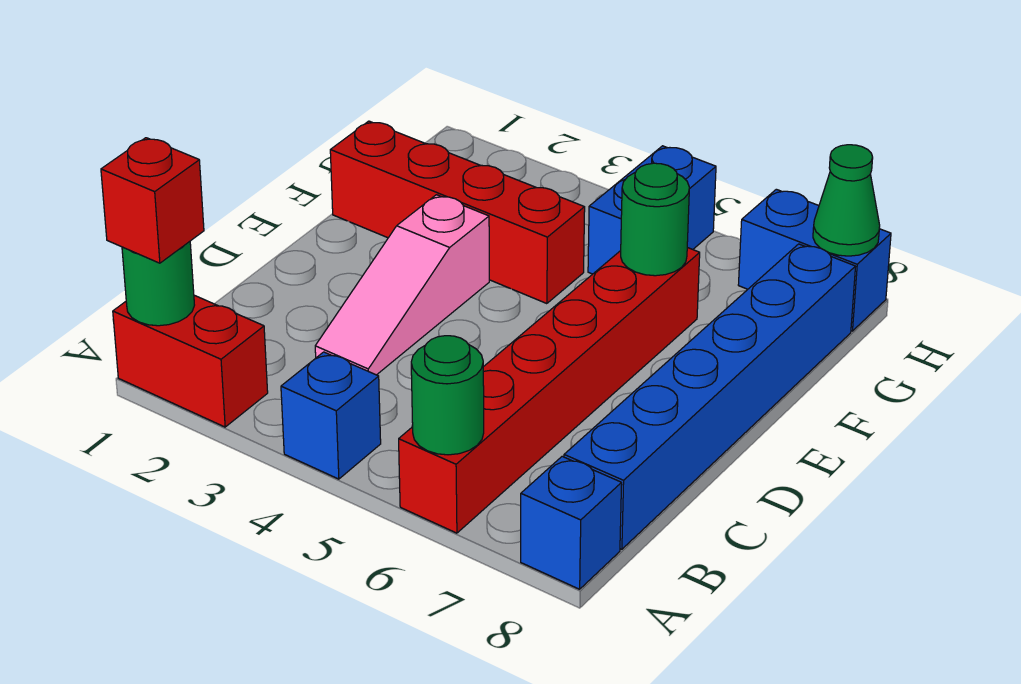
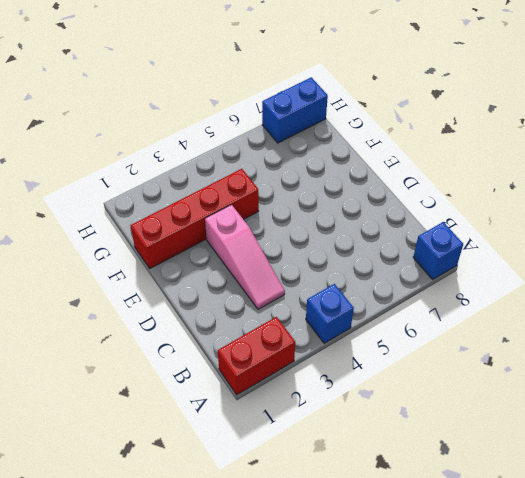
none -> red brick A6:F6 level 1
none -> blue brick B8:G8 level 1
none -> blue brick G5:H5 level 1

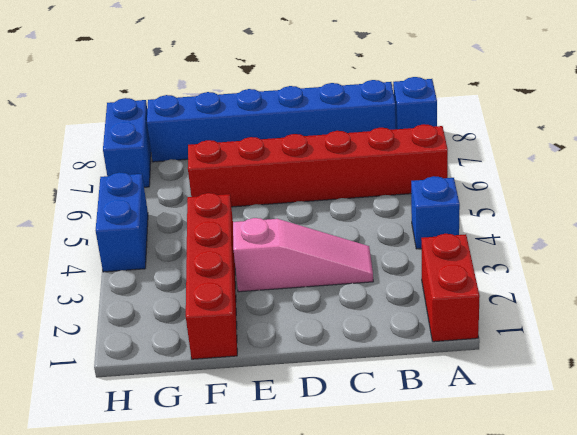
blue brick H4:H5 level 1 -> blue brick G5:H5 level 1
none -> green round brick A1 level 2
none -> green round brick A6 level 2
none -> green round brick F6 level 2

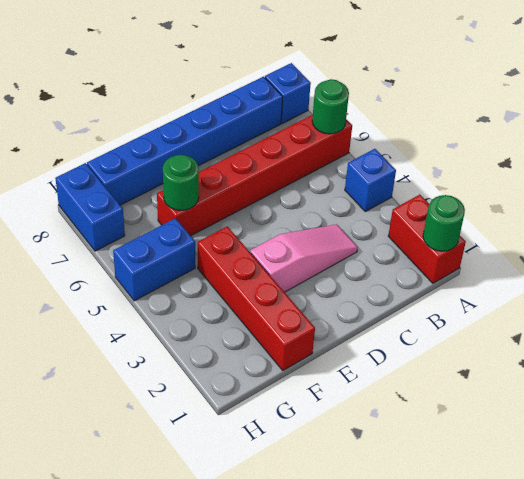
none -> green cone H8 level 2
none -> red brick A1 level 3

